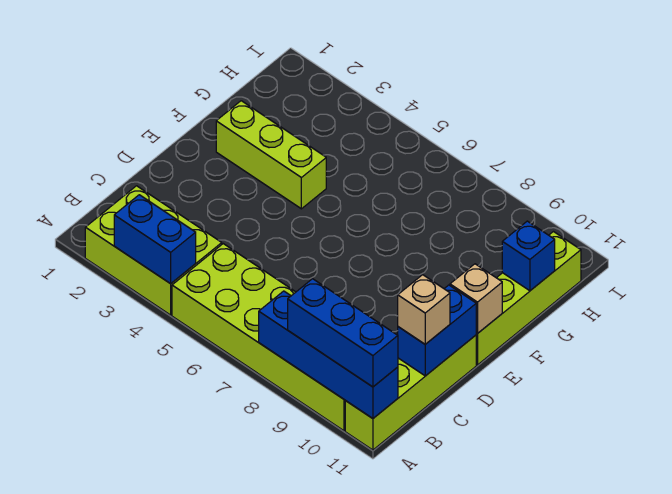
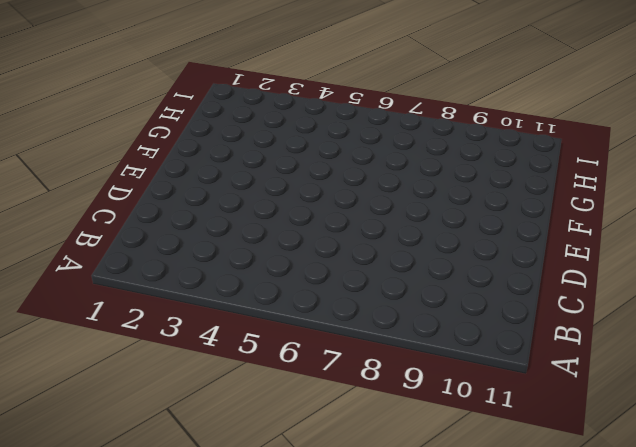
none -> lime brick A2:B4 level 1
none -> lime brick A5:B10 level 1
none -> lime brick A11:D11 level 1

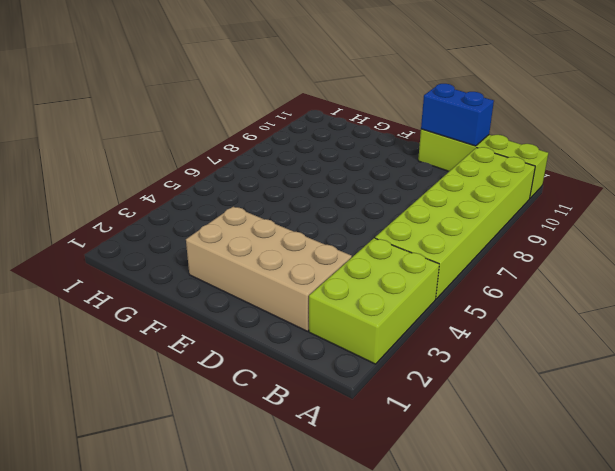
tan brick C2:F3 level 1 -> lime brick F2:F4 level 1
none -> lime brick E11:H11 level 1
none -> blue brick A3:A4 level 2
none -> blue brick A8:A11 level 2

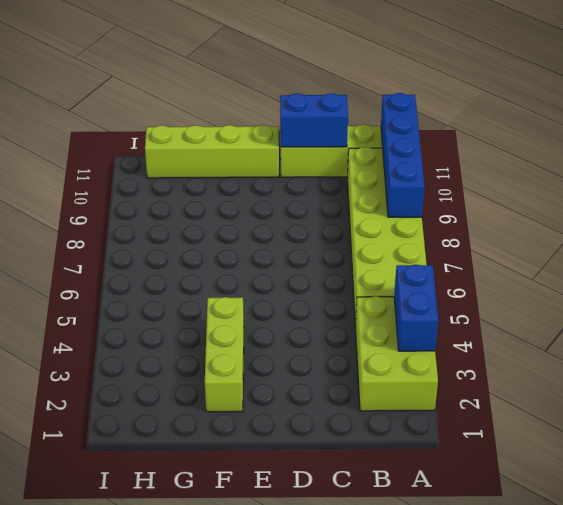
none -> tan brick E11 level 2
none -> blue brick G11 level 2
none -> blue brick A9:A11 level 3

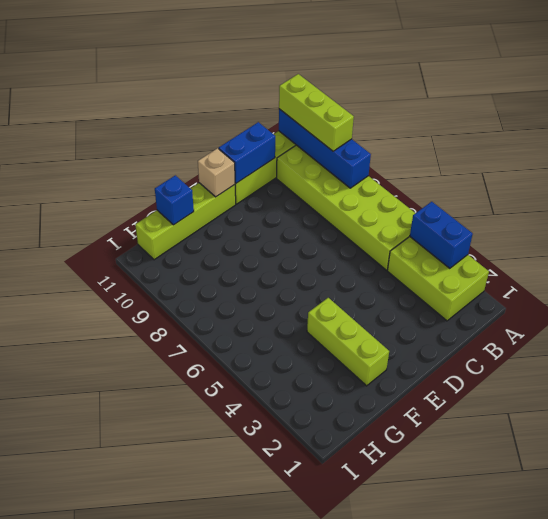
lime brick A9:A11 level 3 -> blue brick A9:A11 level 3
none -> tan brick C11 level 3

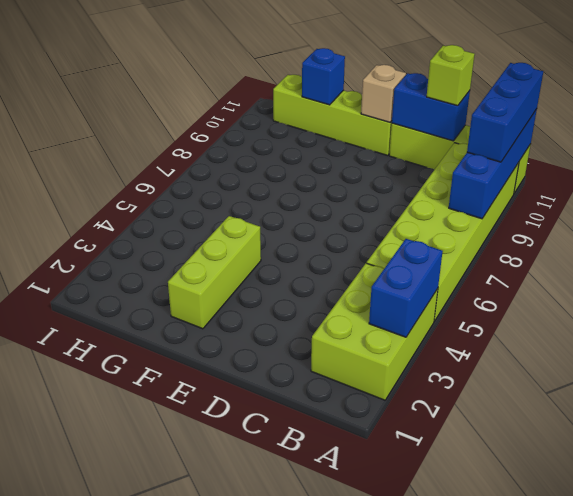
lime brick C11 level 3 -> tan brick C11 level 3

